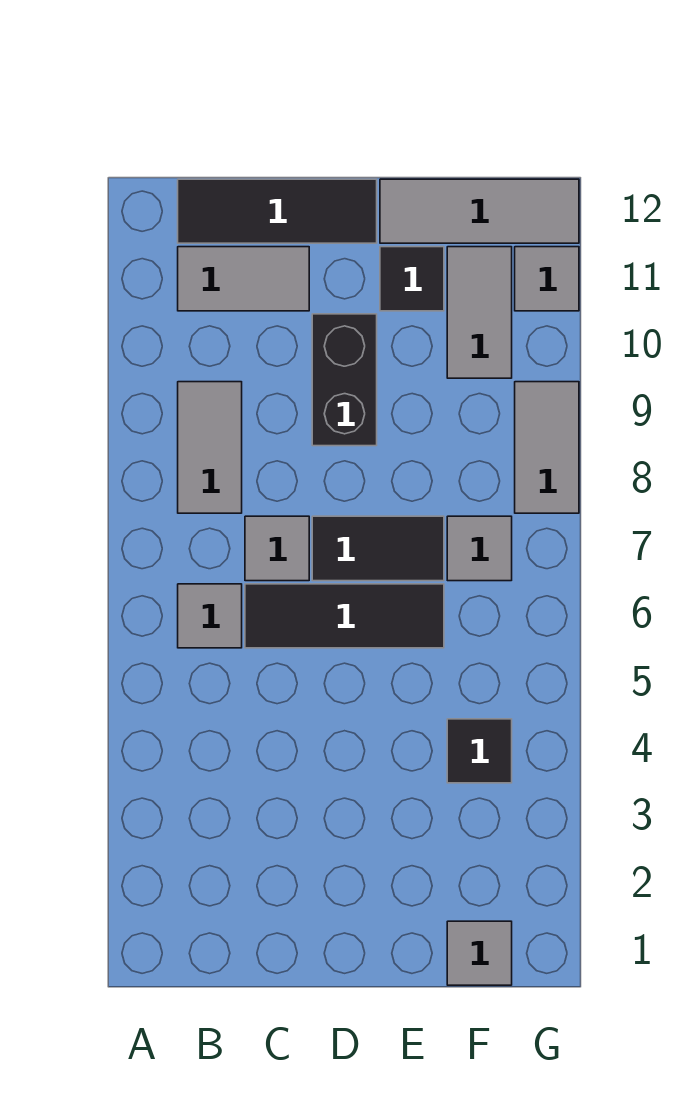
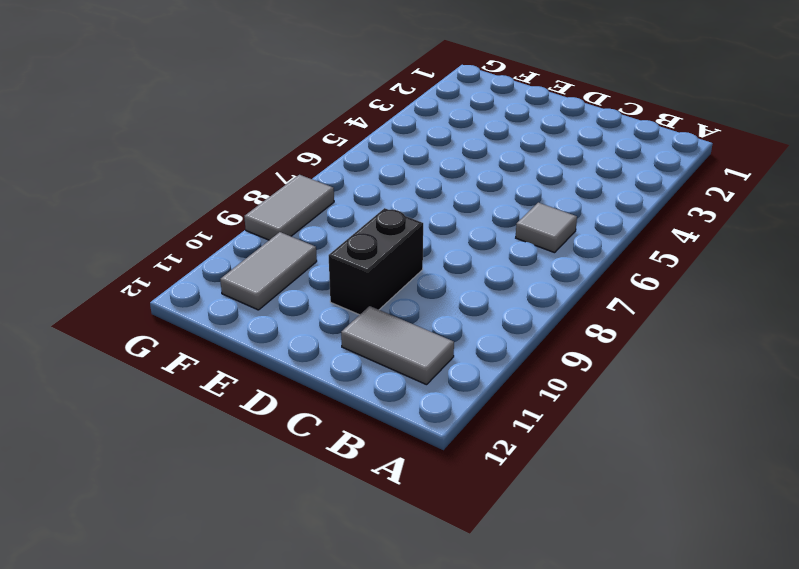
none -> grey tile B8:B9 level 1
none -> black tile B12:D12 level 1
none -> black tile C6:E6 level 1

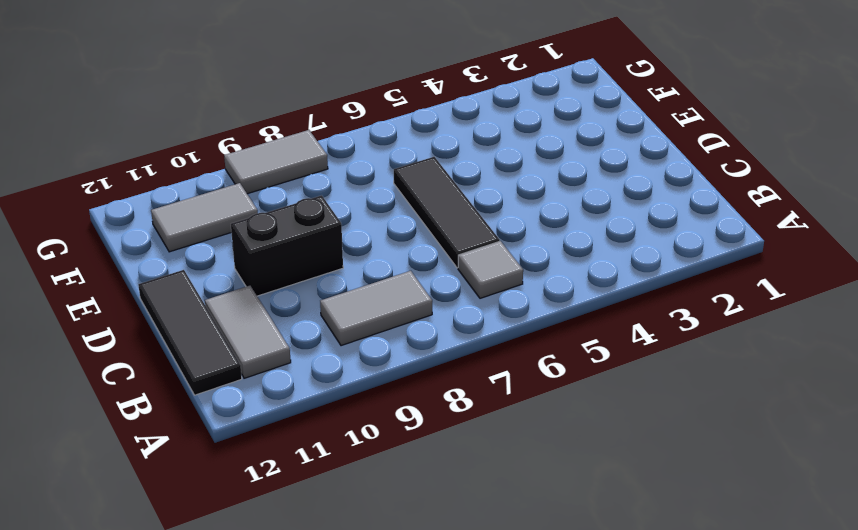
none -> grey tile C7 level 1
none -> black tile D7:E7 level 1
none -> black tile E11 level 1

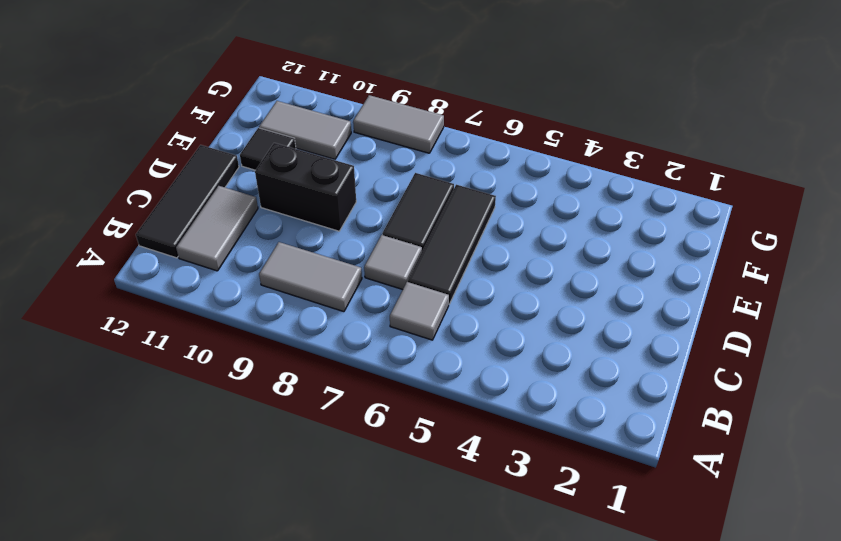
none -> grey tile E12:G12 level 1
none -> grey tile F1 level 1
none -> black tile F4 level 1

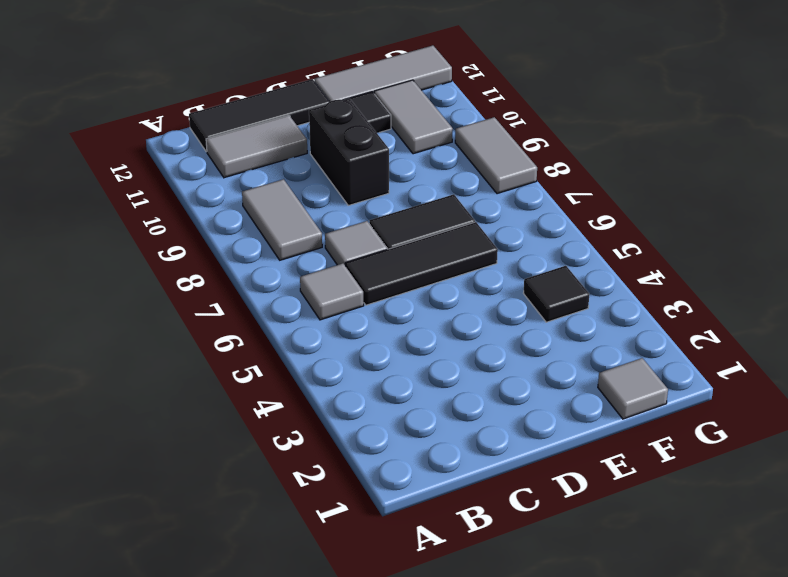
none -> grey tile F7 level 1
none -> grey tile G11 level 1

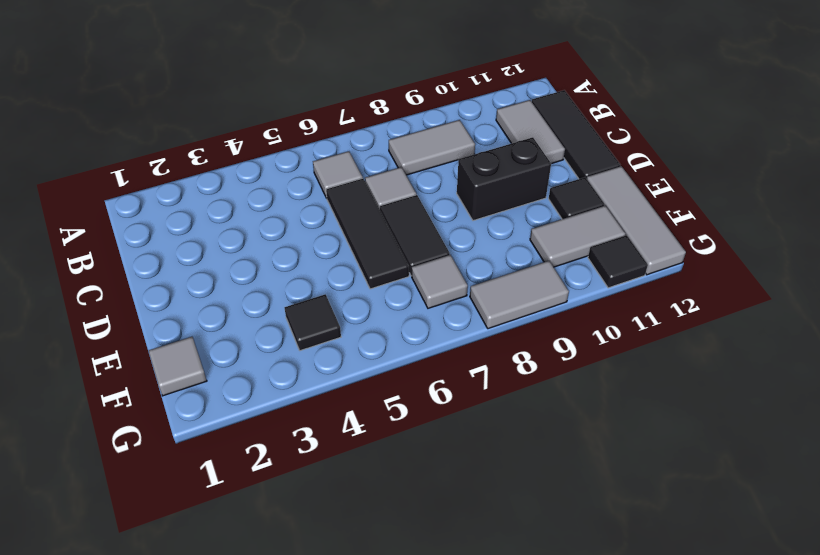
black tile G11 level 1 -> grey tile G11 level 1

